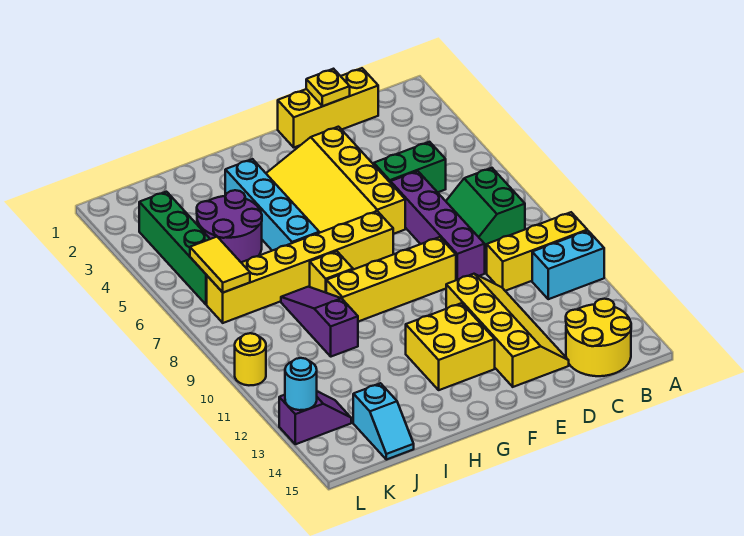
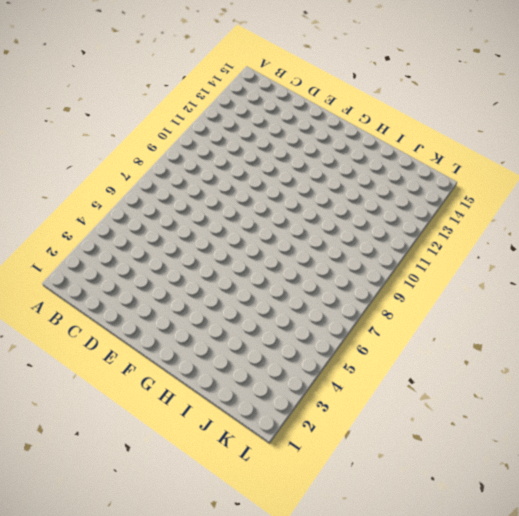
none -> yellow brick A10:C10 level 1
none -> cyan brick A11:B11 level 1
none -> green slope B7:C8 level 1 top B

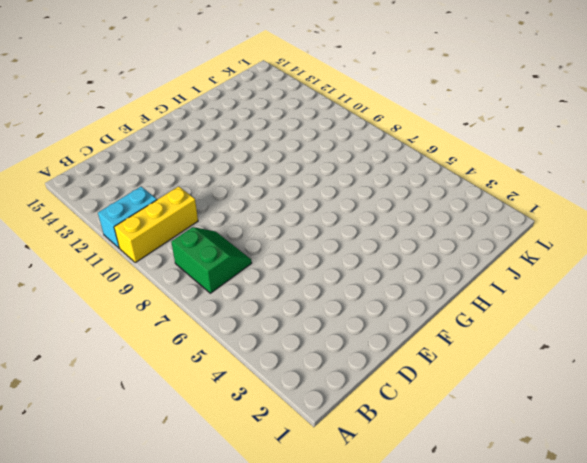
none -> yellow round brick B14:C15 level 1
none -> yellow brick C1:E1 level 1
none -> green brick C5:D5 level 1

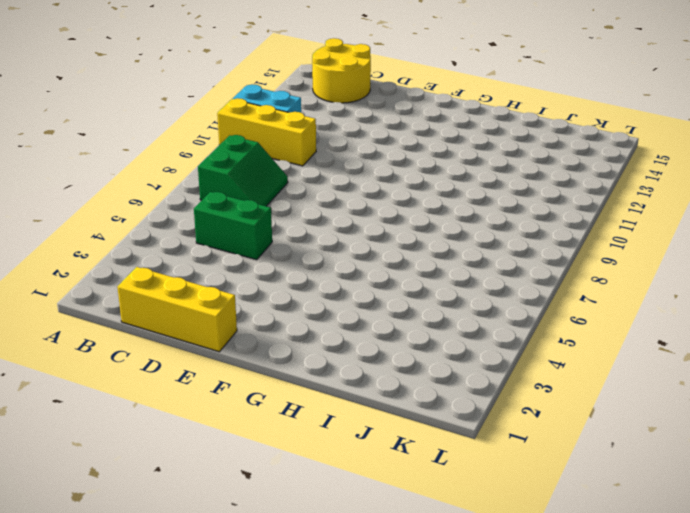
none -> purple brick D6:D9 level 1
none -> yellow slope D11:E14 level 1 top E
none -> yellow slope E3:G6 level 1 top E

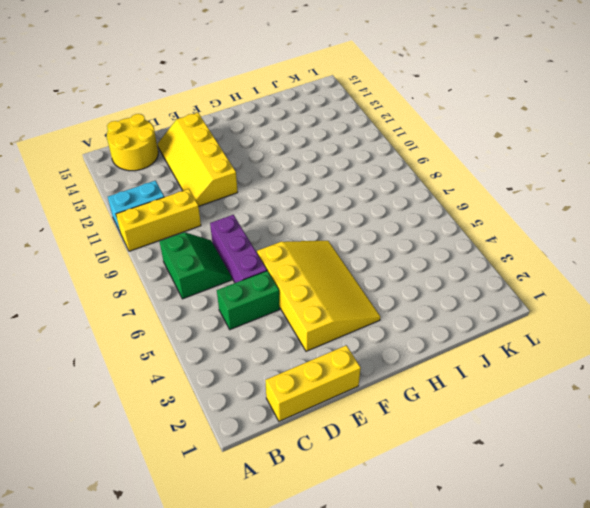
purple brick D6:D8 level 1 -> purple brick D6:D9 level 1
none -> yellow brick E9:H9 level 1
none -> yellow brick F7:K7 level 1
none -> yellow brick F12:G13 level 1

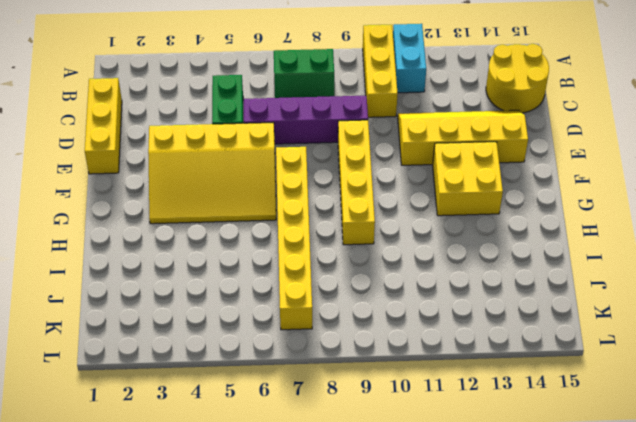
none -> cyan brick H3:H6 level 1
none -> yellow brick H8 level 1
none -> purple round brick I4:J5 level 1

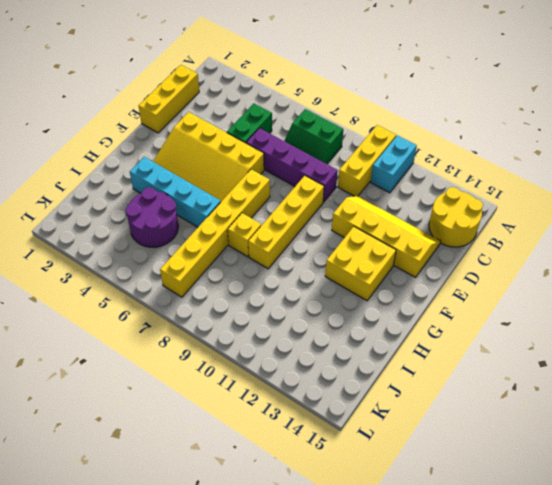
none -> purple slope I8:I10 level 1 top 10
none -> cyan slope J14:J15 level 1 top 14
none -> green brick K3:K6 level 1

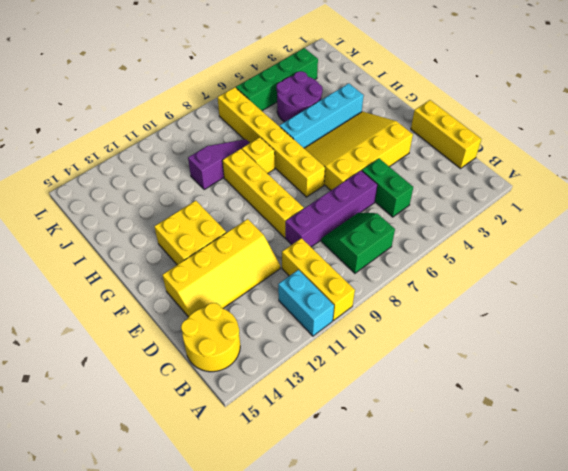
none -> cyan slope J14:J15 level 1 top 14
none -> purple slope K13:L13 level 1 top L
none -> yellow round brick L10 level 1

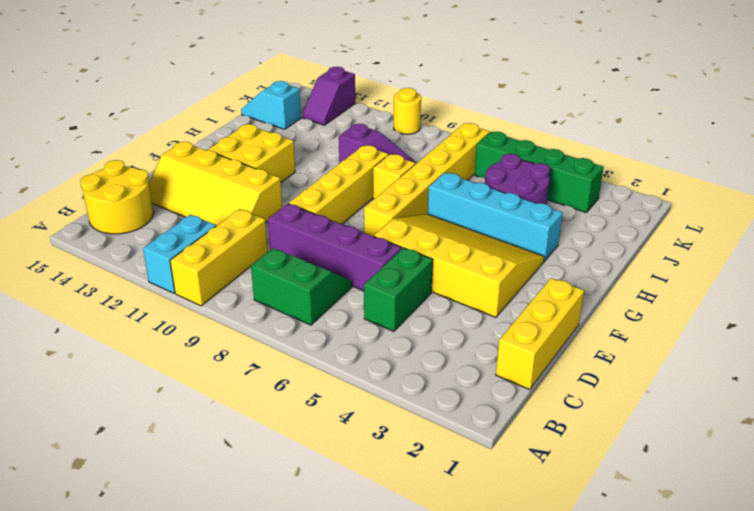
none -> yellow plate D1 level 2
none -> yellow tile K6:K7 level 2
none -> cyan round brick L13 level 2

